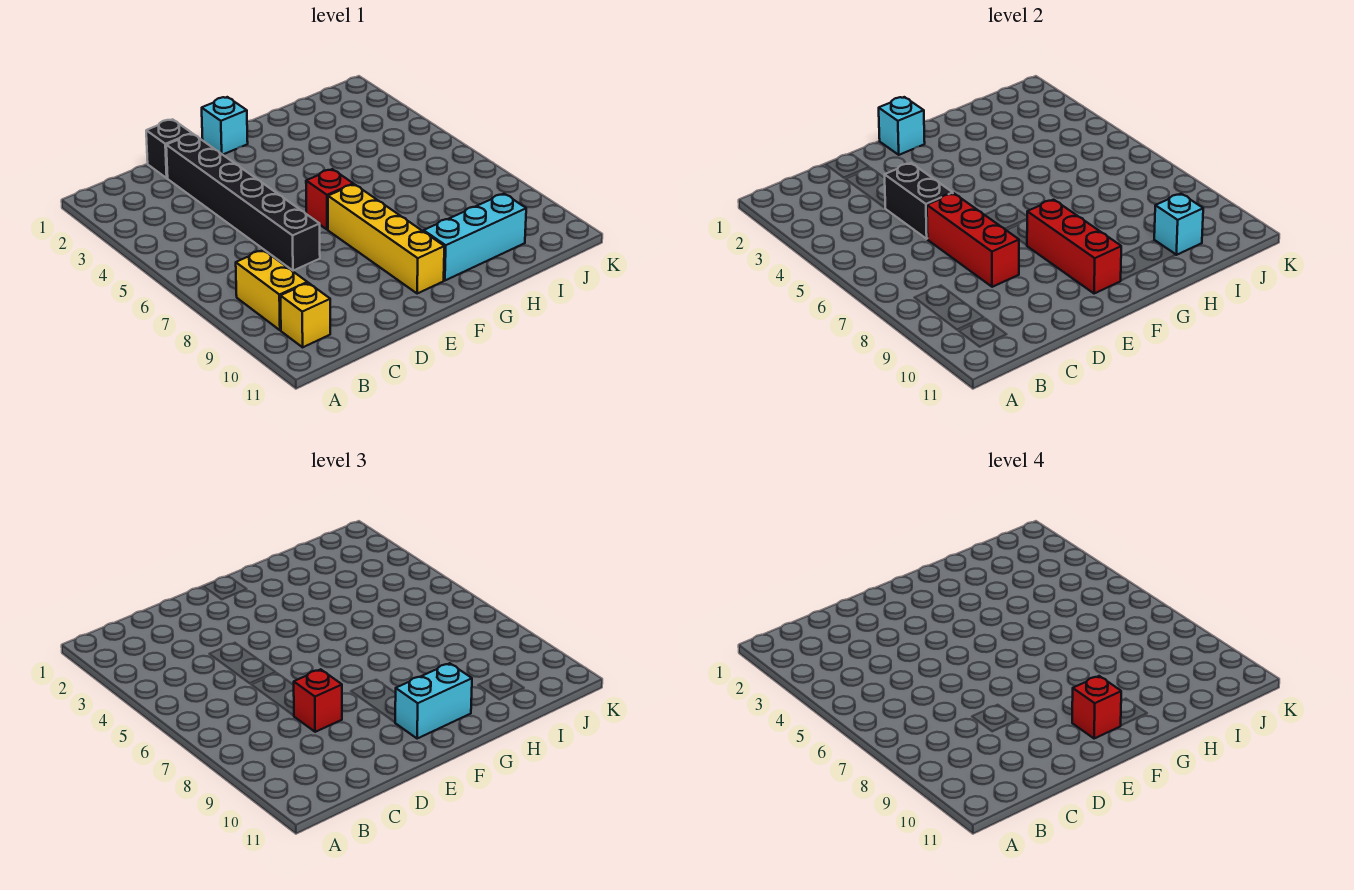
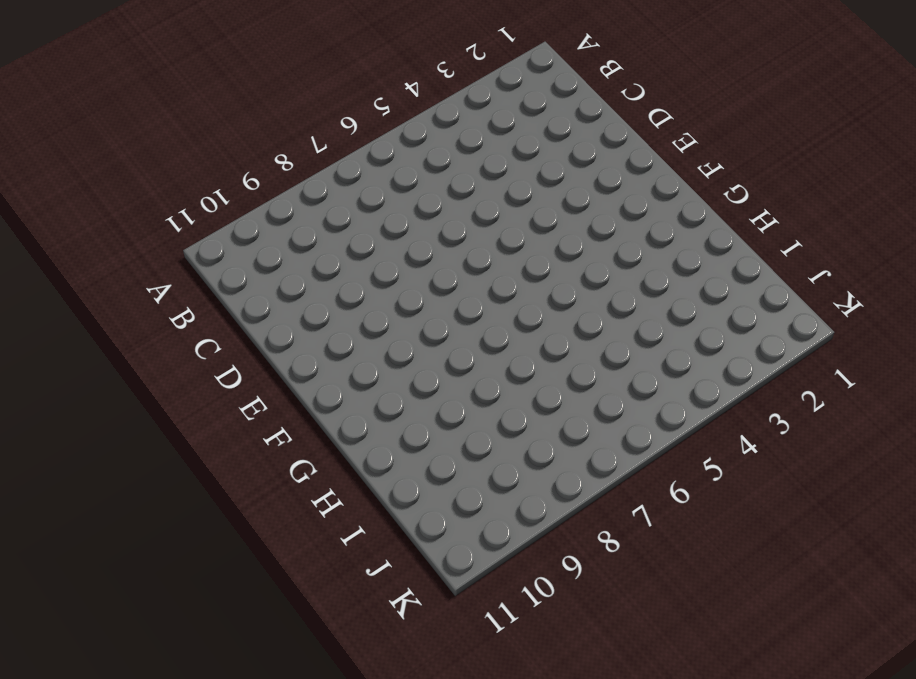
none -> yellow brick B8:B9 level 1
none -> yellow brick B10 level 1
none -> black brick D1 level 1

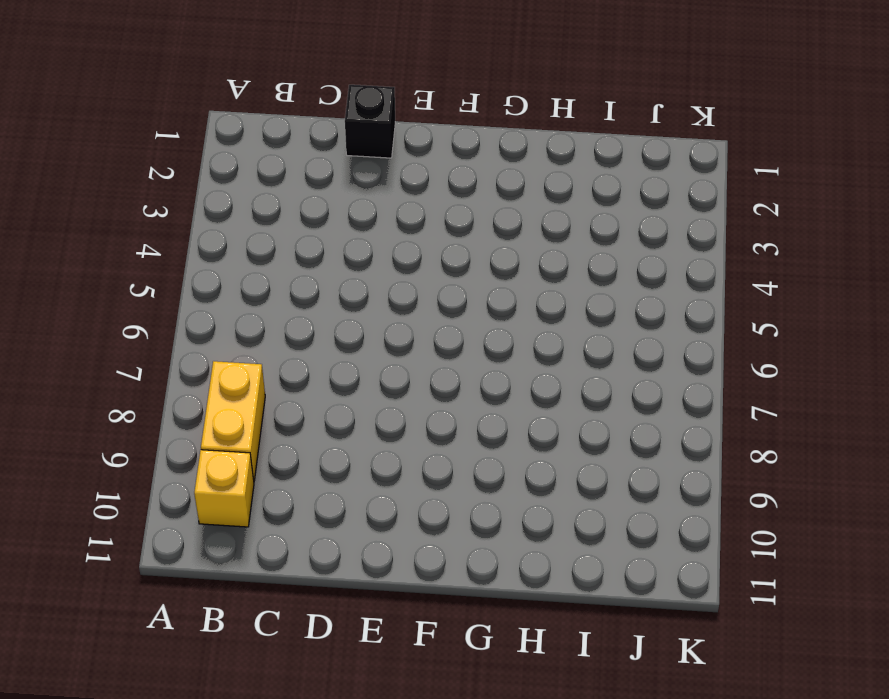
none -> black brick D2:D7 level 1
none -> cyan brick F1 level 1
none -> red brick F6 level 1

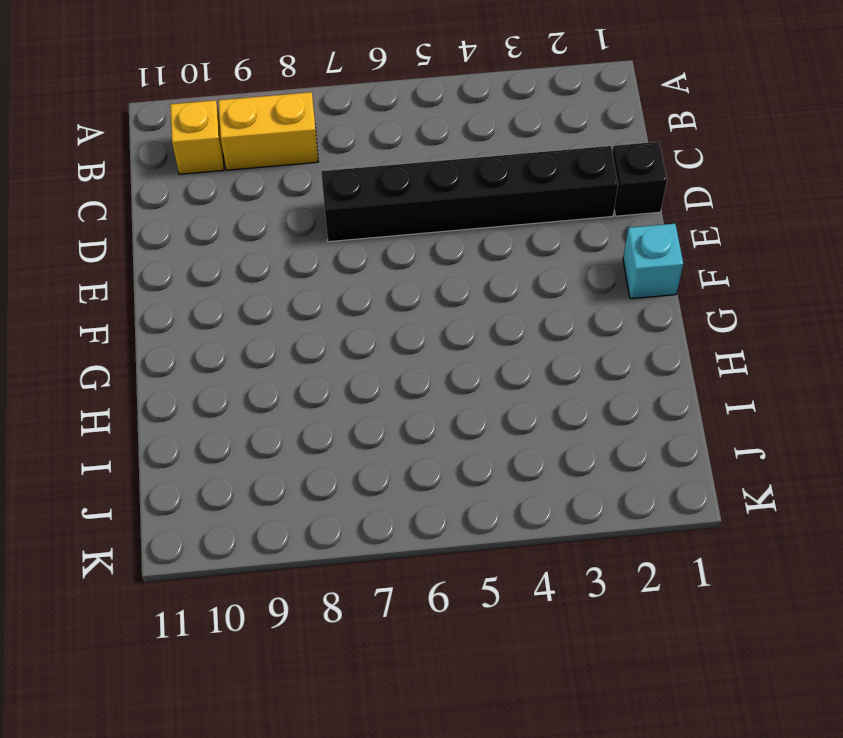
none -> red brick F6 level 1
none -> yellow brick F7:F10 level 1
none -> cyan brick G10:I10 level 1

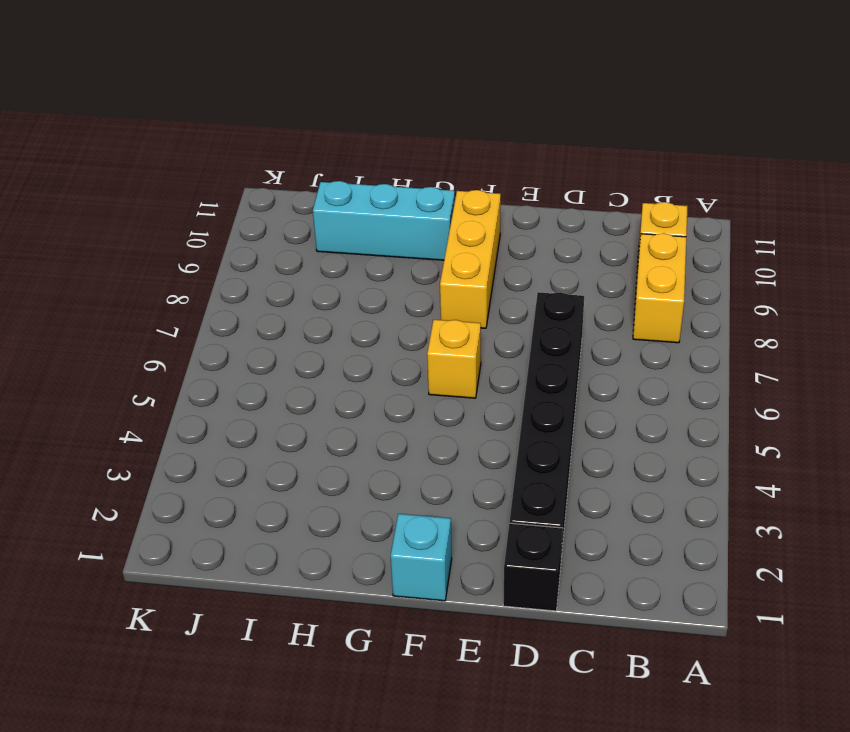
yellow brick F6 level 1 -> red brick F6 level 1
yellow brick F8:F10 level 1 -> yellow brick F7:F10 level 1
none -> black brick D4:D5 level 2
none -> red brick D6:D8 level 2
none -> cyan brick F1 level 2

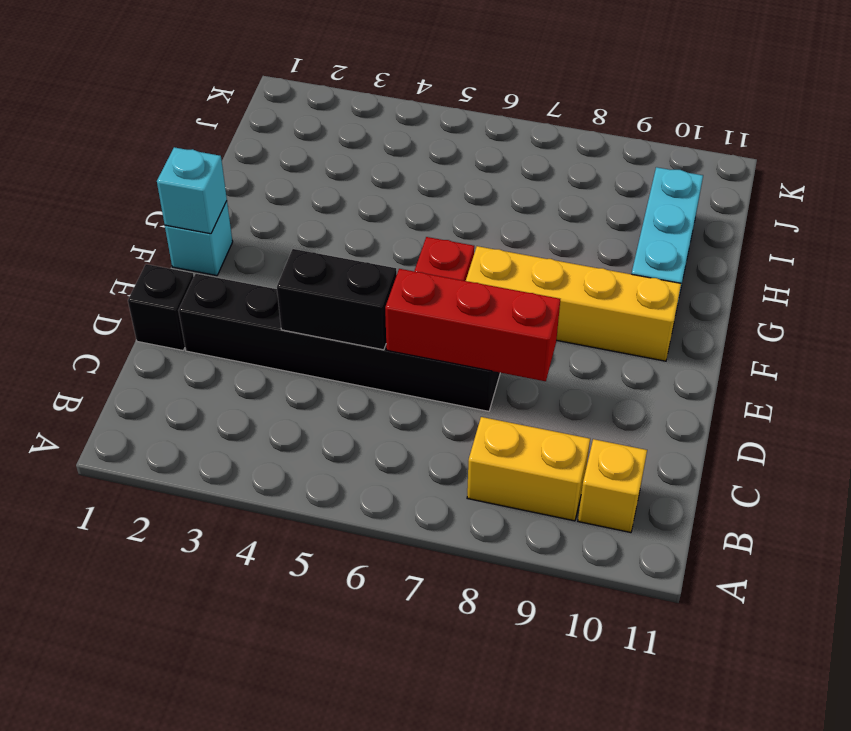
none -> red brick F8:F10 level 2
none -> cyan brick I10 level 2
none -> red brick D8 level 3

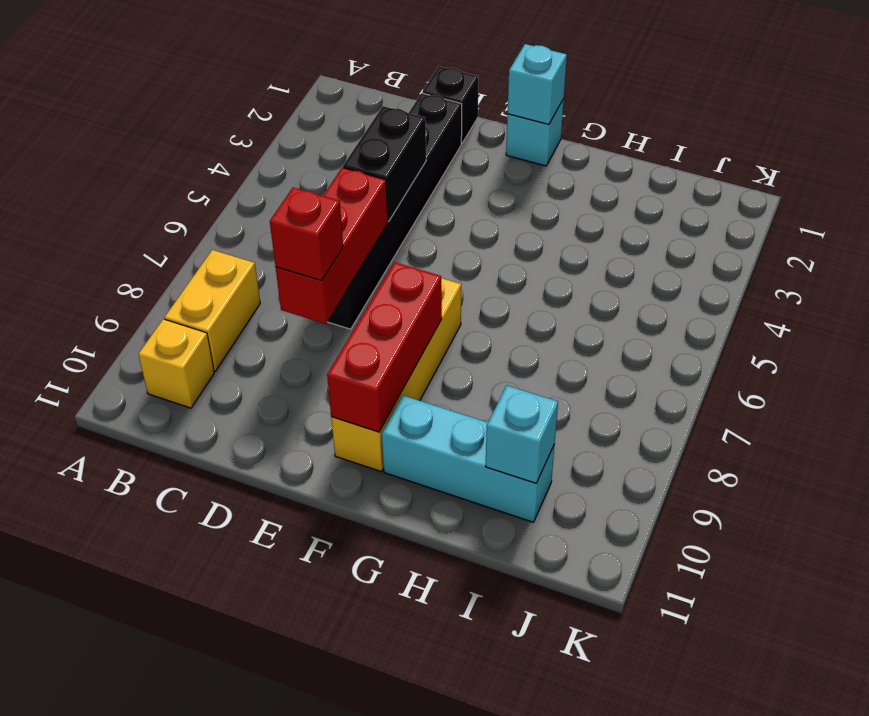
none -> red brick F6 level 1
none -> cyan brick F10:G10 level 3
none -> red brick F10 level 4

